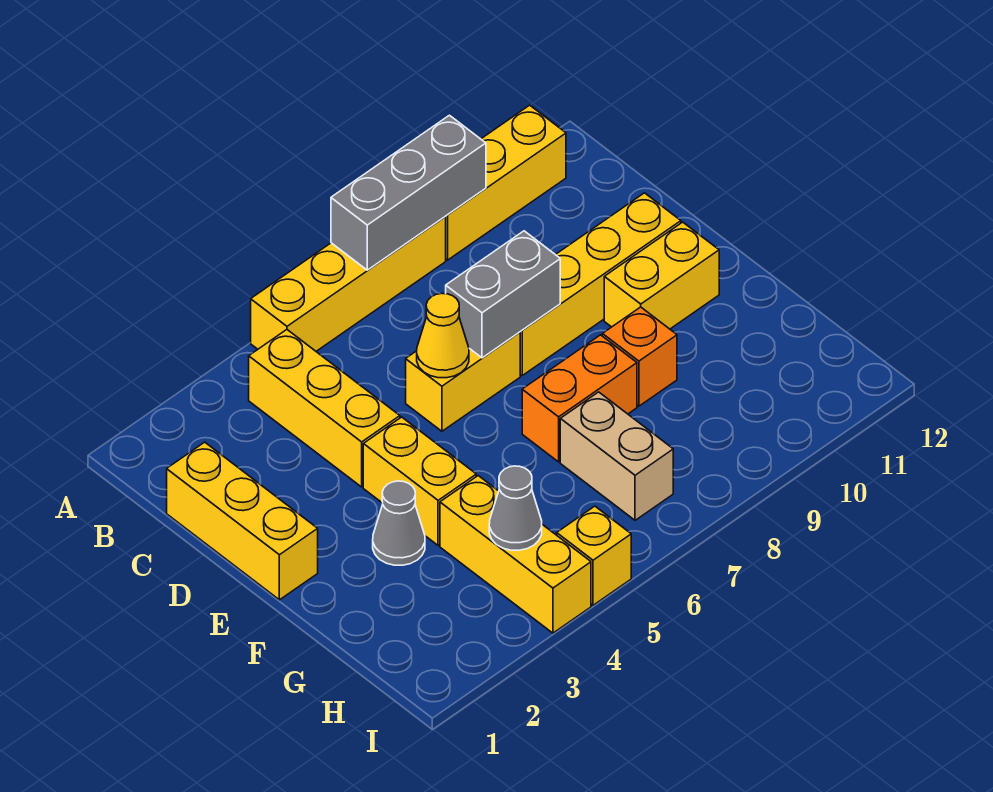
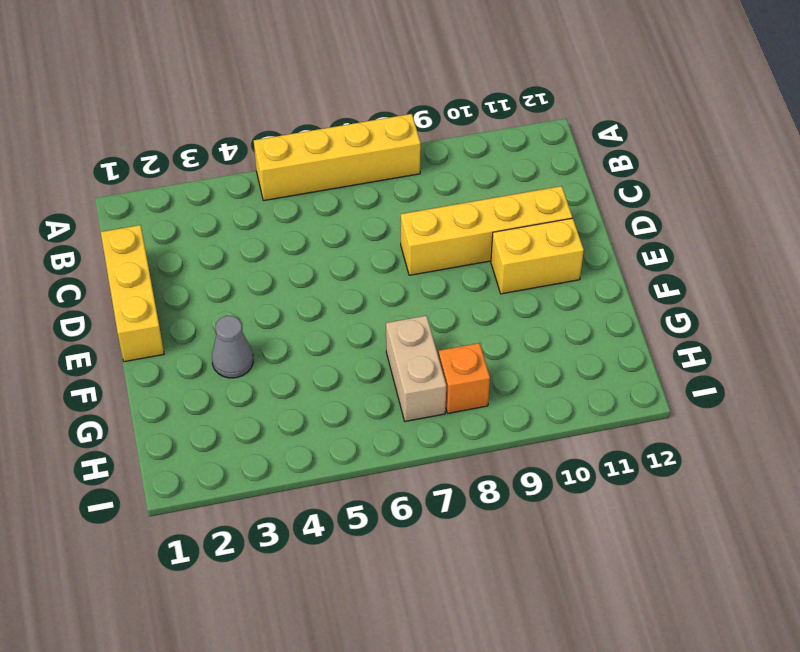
orange brick H8 level 1 -> orange brick F9 level 1
none -> yellow brick A9:A11 level 1
none -> yellow brick B4:D4 level 1
none -> yellow brick D6:D7 level 1

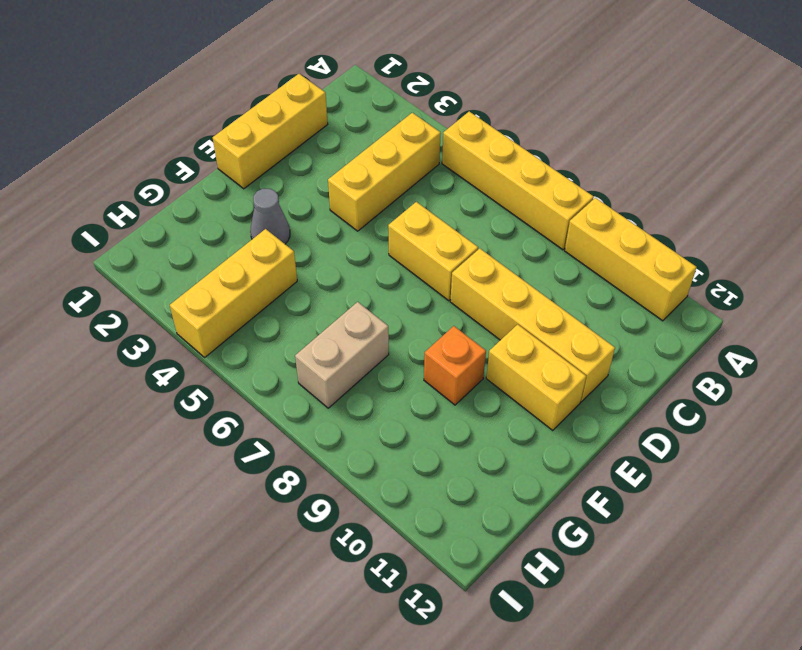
none -> yellow brick E4:F4 level 1
none -> orange brick F7:F8 level 1
none -> yellow brick I5 level 1

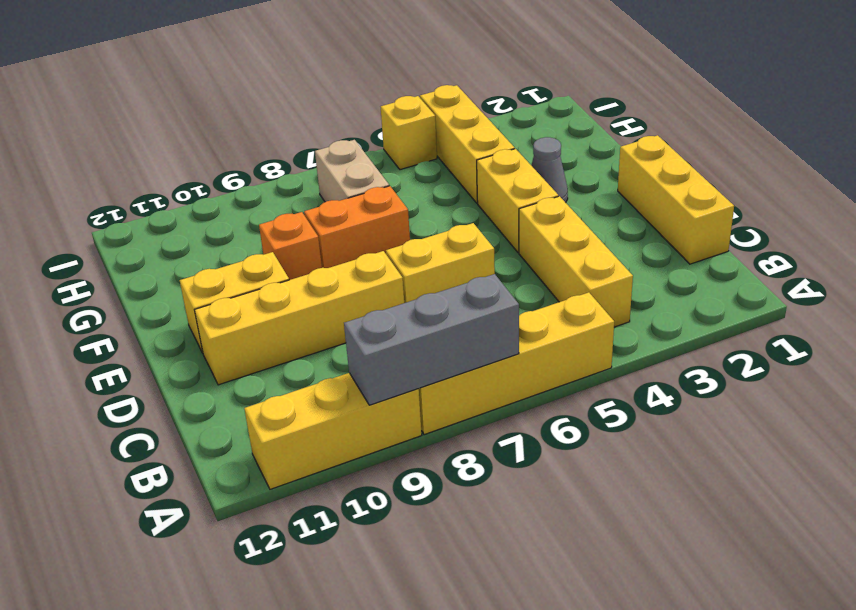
none -> yellow cone D6 level 2
none -> grey brick D7:D8 level 2
none -> grey cone H4 level 2

